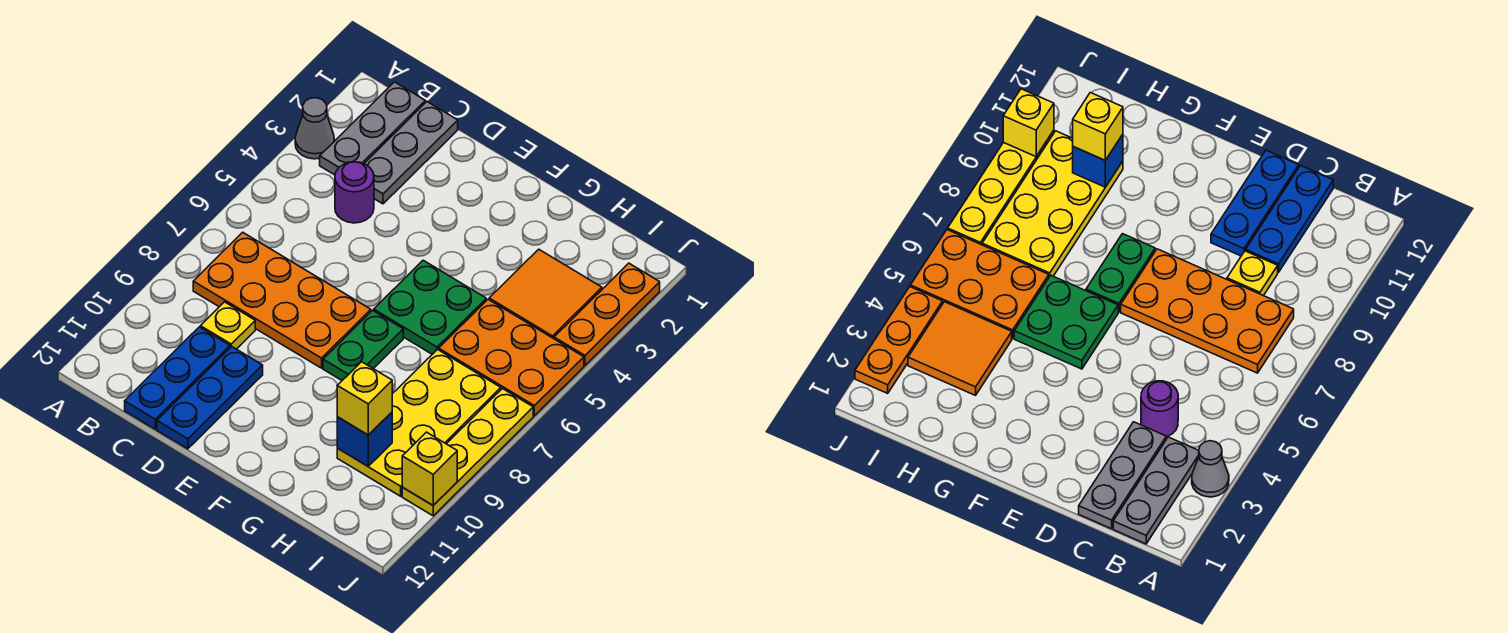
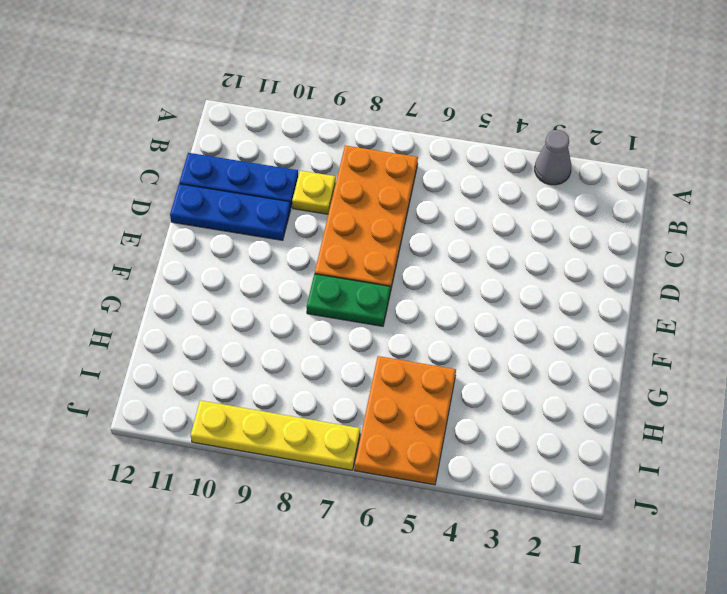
none -> grey plate B1:B3 level 1
none -> grey plate C1:C3 level 1
none -> purple round brick C4 level 1

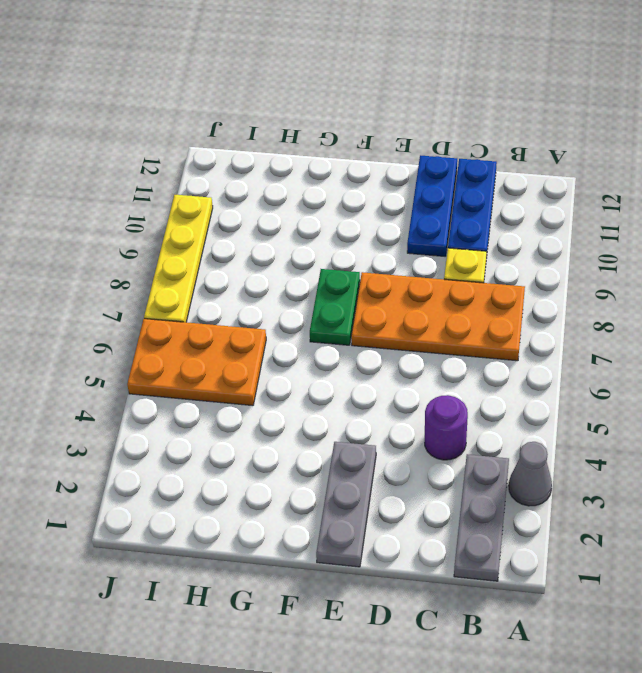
grey plate E1:E3 level 1 -> grey plate C1:C3 level 1
none -> green plate F5:G6 level 1
none -> orange tile H3:I4 level 1
none -> yellow plate H7:I10 level 1

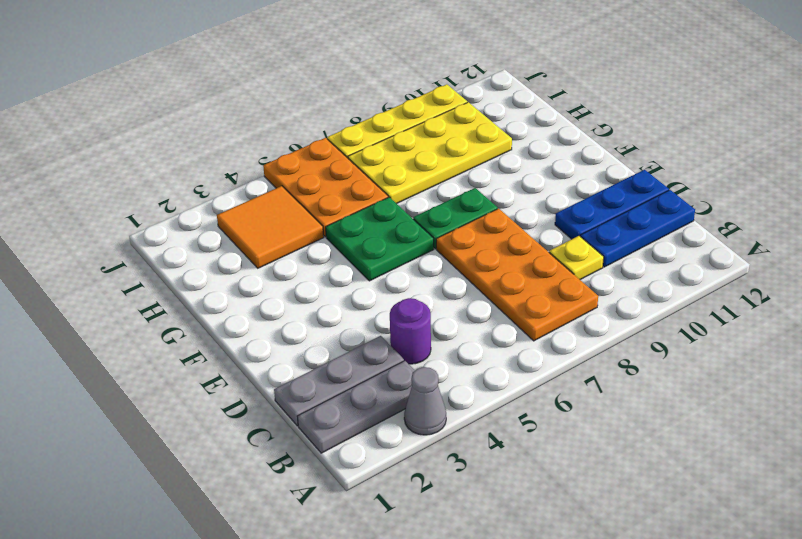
none -> orange plate J2:J4 level 1
none -> blue brick H10 level 2
none -> yellow brick J10 level 2

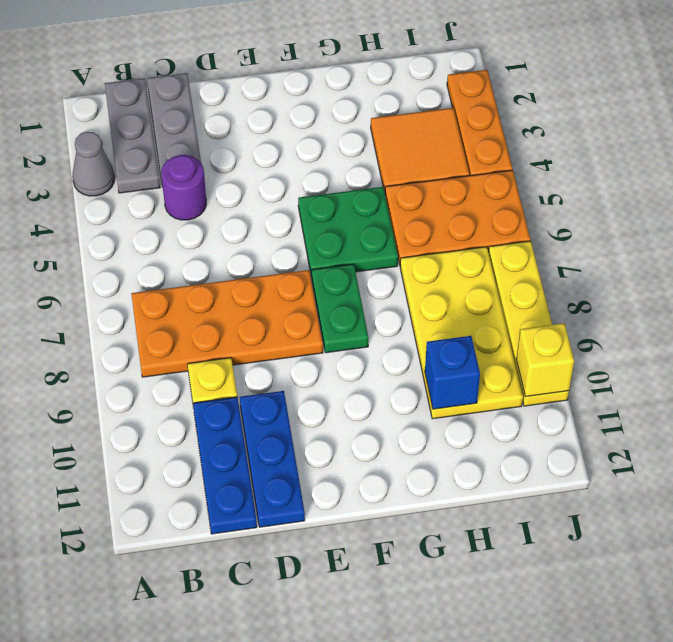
none -> yellow brick H10 level 3

